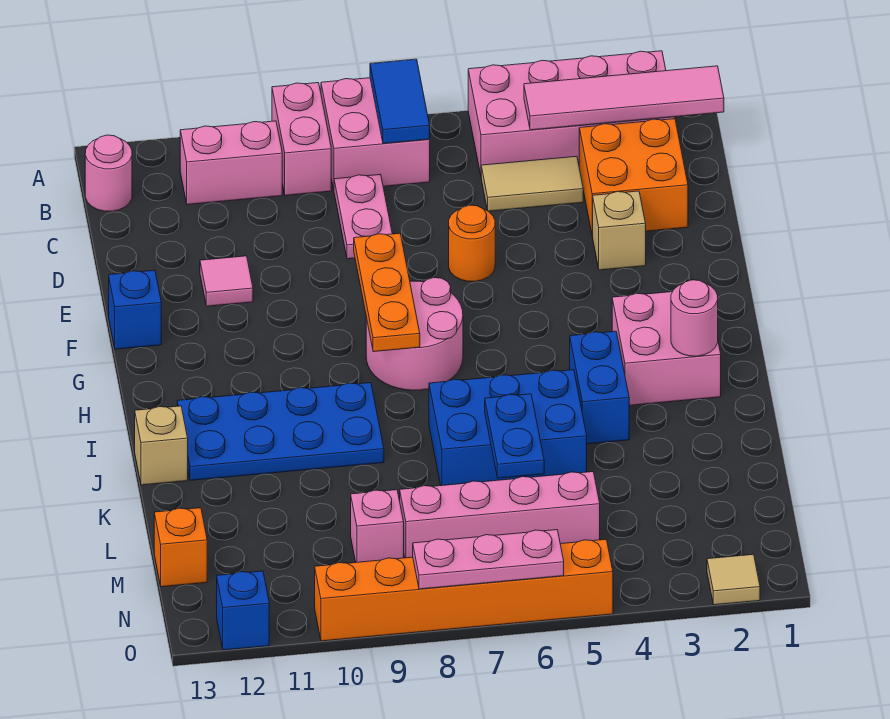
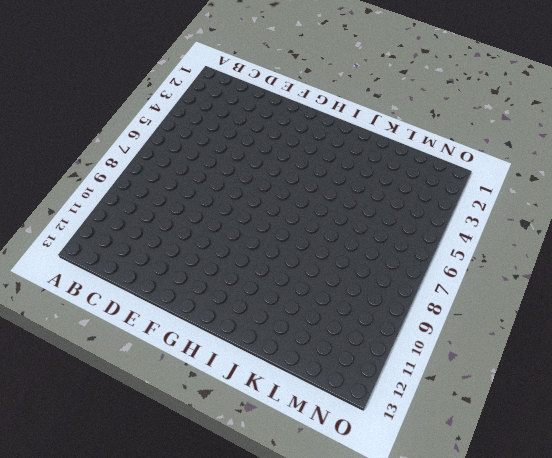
none -> pink brick A2:B5 level 1
none -> pink brick A7:B8 level 1
none -> pink brick A9:B9 level 1
none -> pink brick B10:B11 level 1

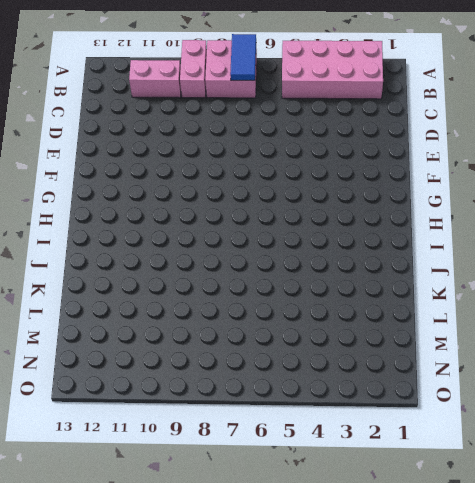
none -> pink round brick B13 level 1
none -> orange brick C2:D3 level 1
none -> tan tile C4:C5 level 1
none -> pink plate C8:D8 level 1

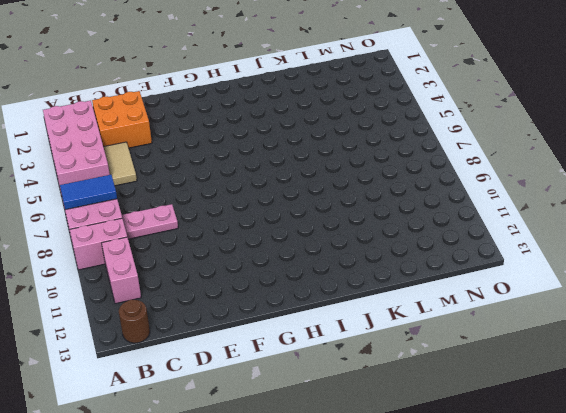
brown round brick B13 level 1 -> pink round brick B13 level 1
none -> tan brick E3 level 1
none -> orange round brick E6 level 1
none -> pink tile E11 level 1
none -> blue brick F13 level 1

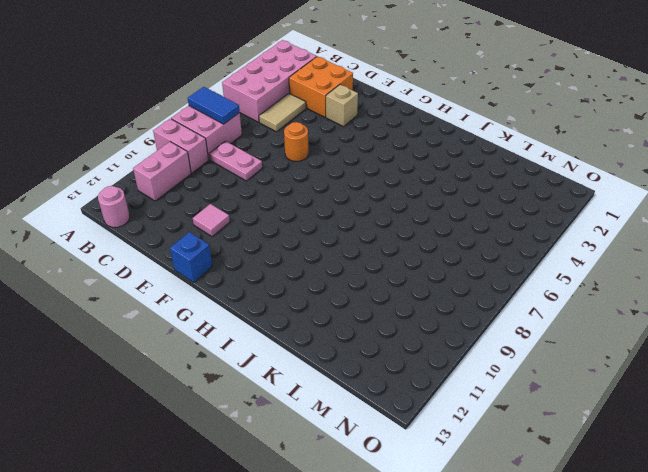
none -> pink round brick G7:H8 level 1
none -> pink brick H2:I3 level 1
none -> blue brick I4:J4 level 1
none -> blue plate I9:J12 level 1

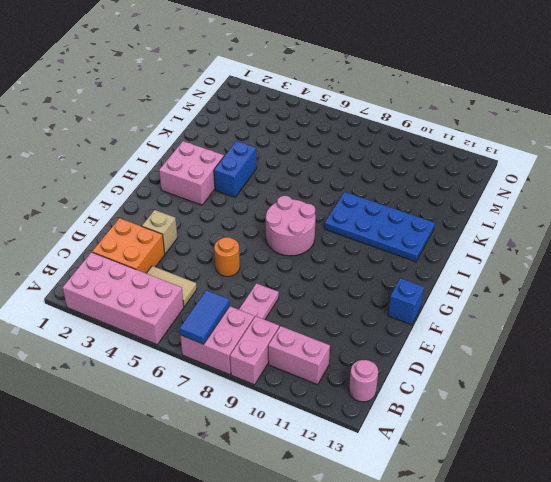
none -> pink tile E11 level 1
none -> blue brick J5:K7 level 1
none -> tan brick J13 level 1
none -> pink brick M5:M8 level 1

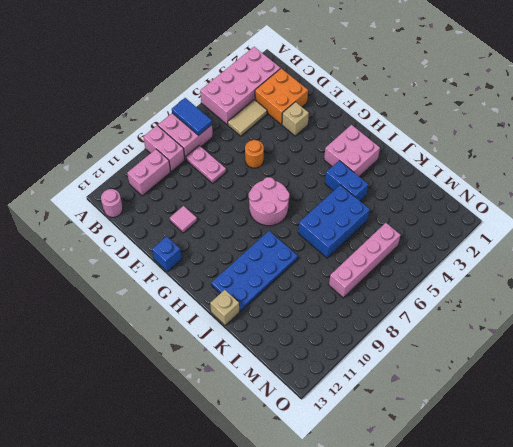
none -> pink brick M9 level 1
none -> orange brick M13 level 1
none -> tan tile O2 level 1
none -> orange brick O5:O10 level 1

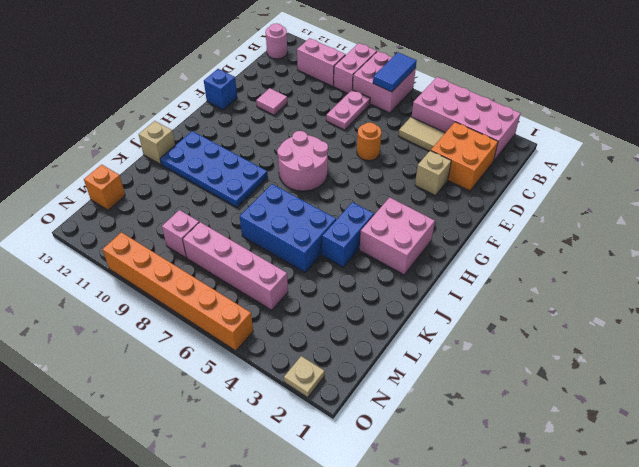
tan plate O2 level 1 -> tan tile O2 level 1
none -> blue brick O12 level 1
none -> pink tile B1:B4 level 2
none -> orange plate F8:H8 level 2
none -> pink round brick I2 level 2

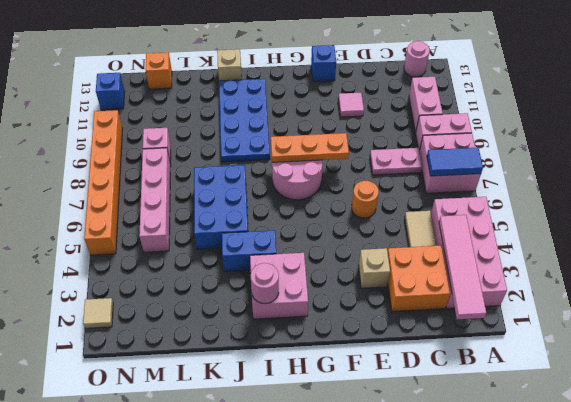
none -> blue plate K6:L6 level 2
none -> pink plate O6:O8 level 2

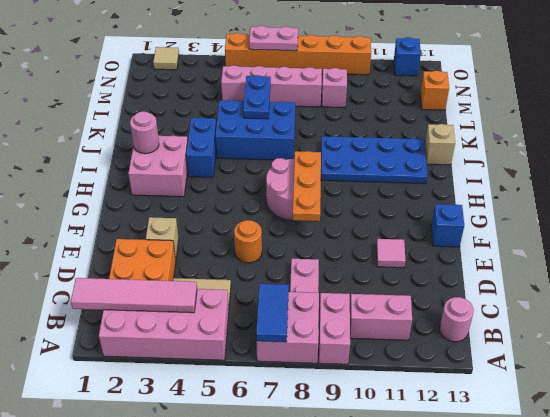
pink plate O6:O7 level 2 -> pink plate O6:O8 level 2

